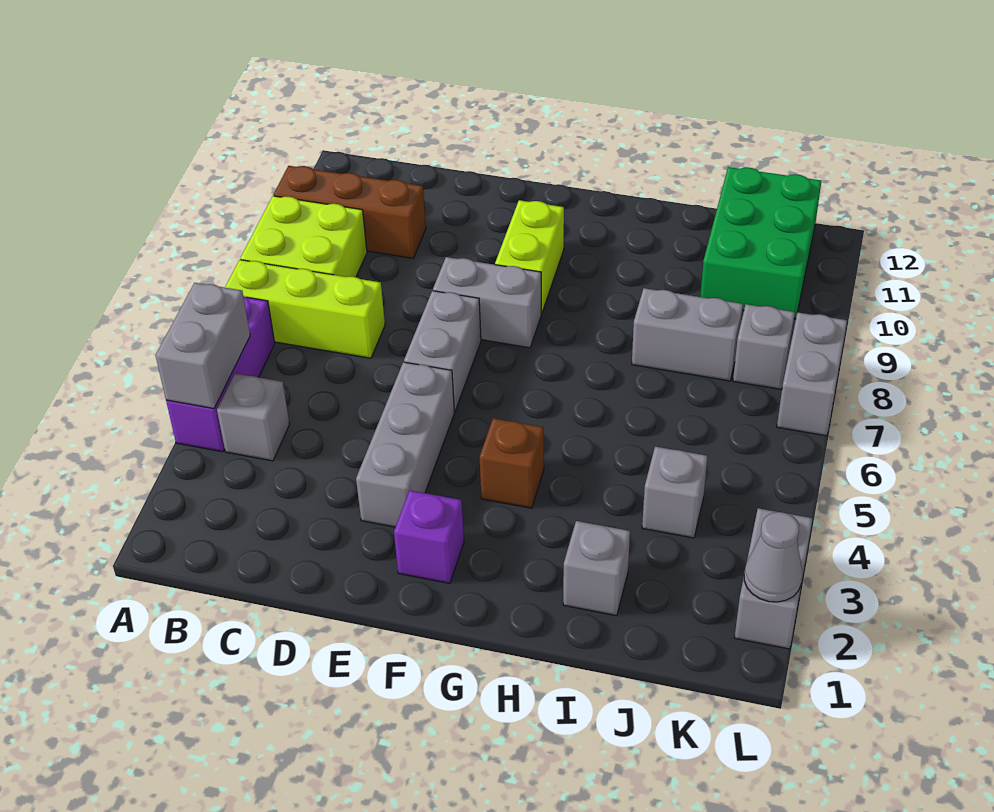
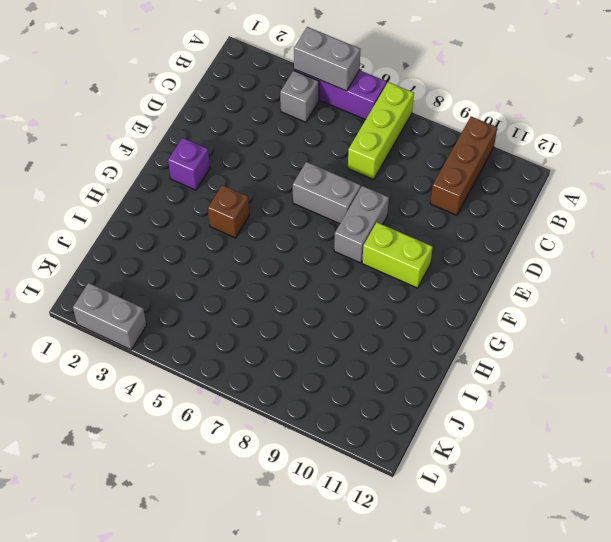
none -> lime brick A8:B9 level 1
none -> grey brick E3:E5 level 1
none -> grey brick I2 level 1

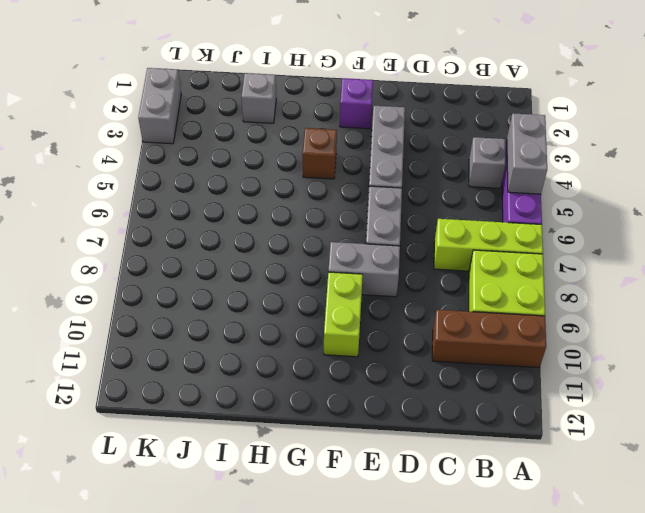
none -> grey brick I8:J8 level 1
none -> grey brick J4 level 1
none -> green brick J10:K12 level 1

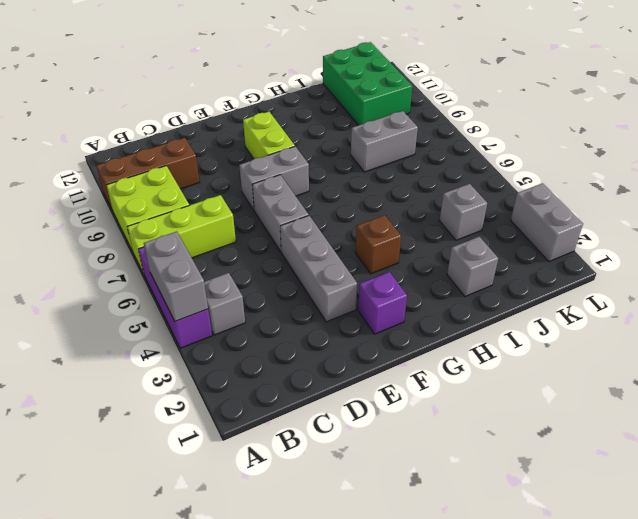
none -> grey brick K8 level 1
none -> grey brick L7:L8 level 1
none -> grey cone L2 level 2

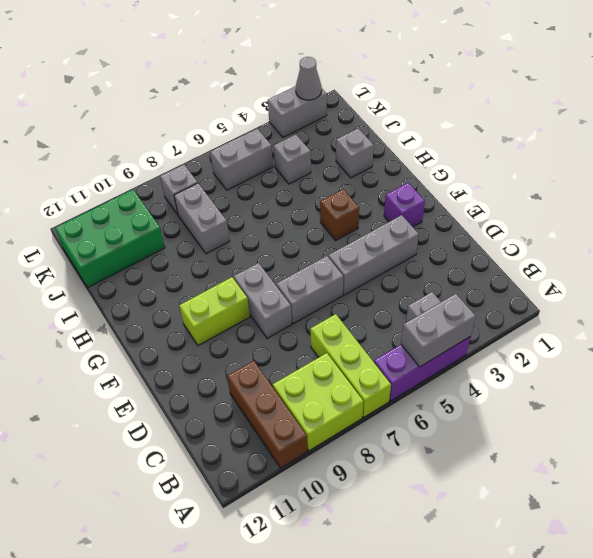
grey brick K5:K6 level 1 -> grey brick L7:L8 level 1

